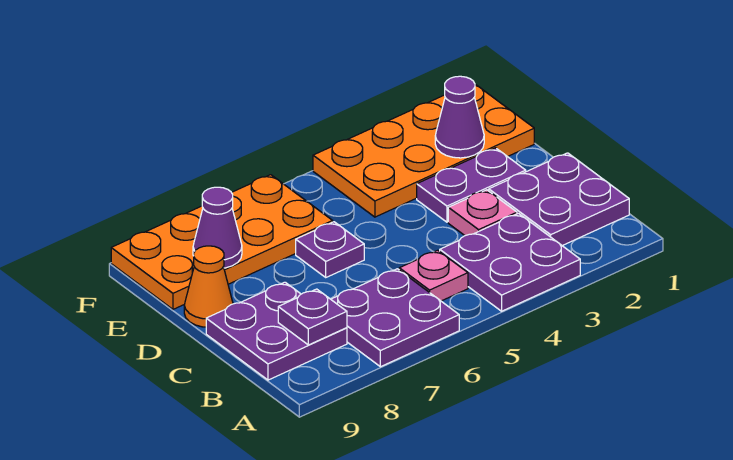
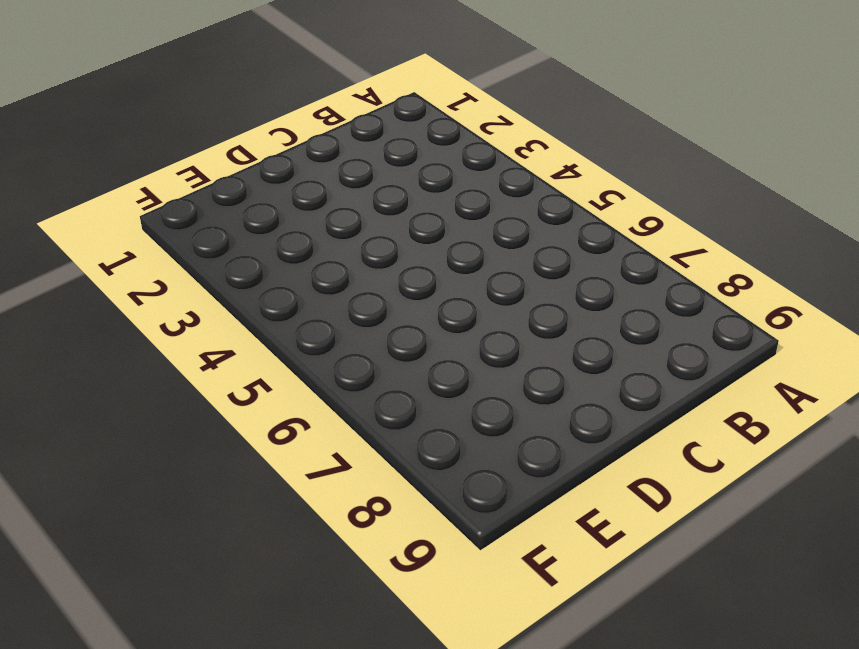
none -> purple plate A3:B4 level 1
none -> purple plate A6:B7 level 1
none -> purple plate B1:C2 level 1

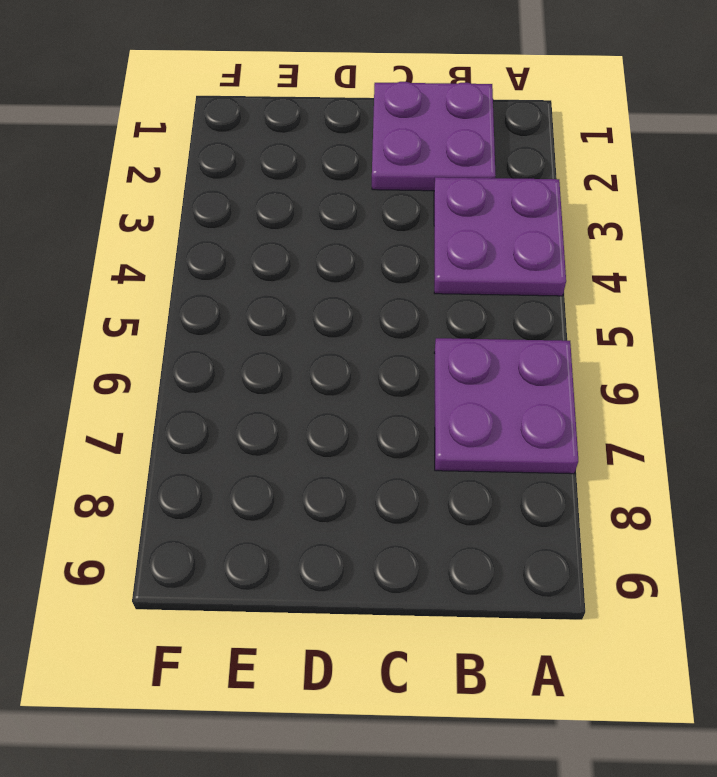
none -> pink plate B5 level 1
none -> purple plate B8:C9 level 1
none -> pink plate C3 level 1

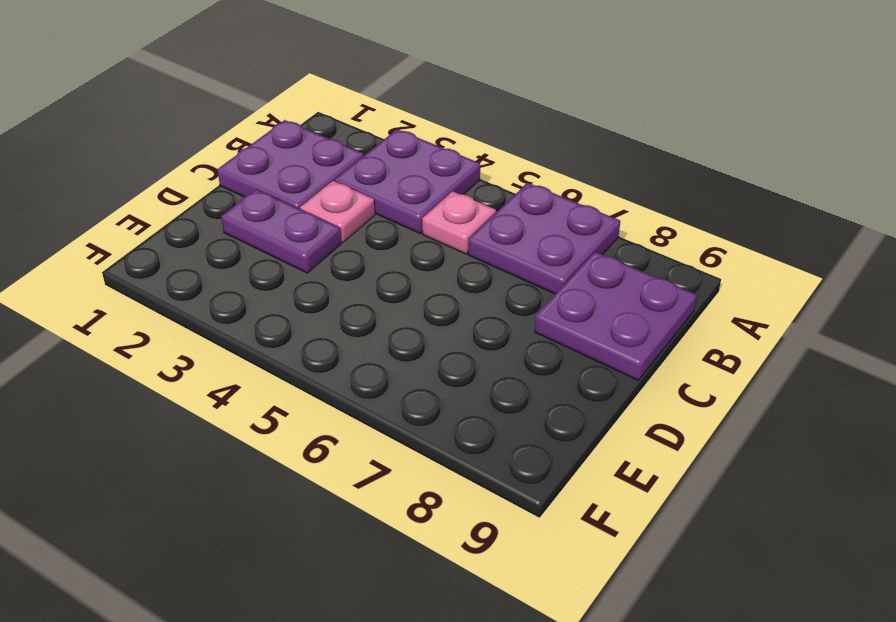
none -> purple plate D6 level 1
none -> orange cone D9 level 1
none -> orange plate E1:F4 level 1

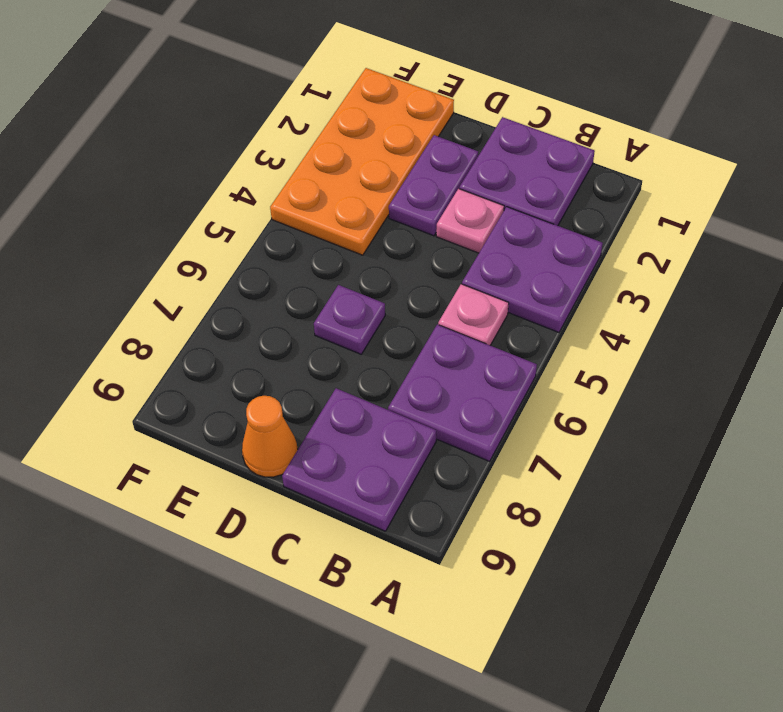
none -> orange plate E6:F9 level 1
none -> purple plate B8 level 2
none -> purple cone E2 level 2

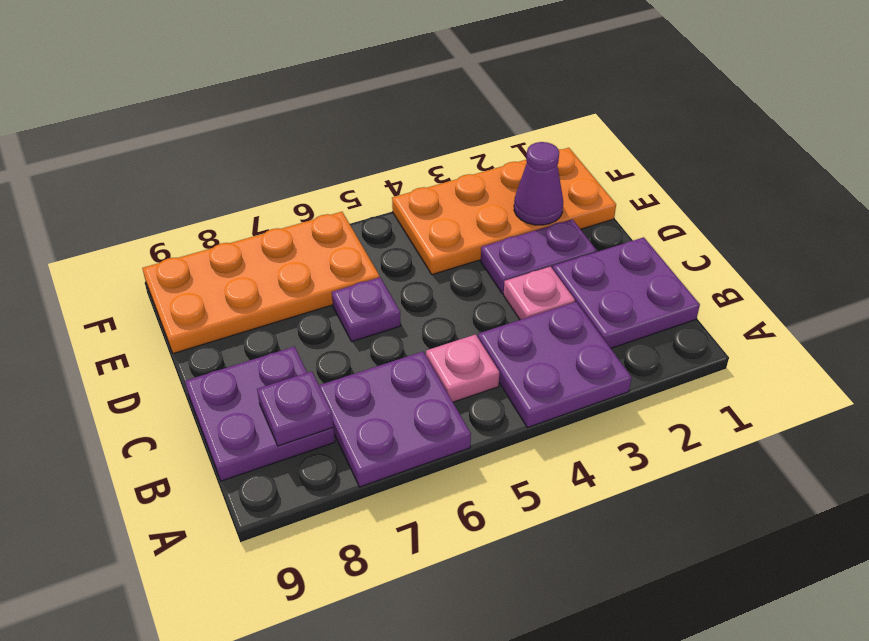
none -> orange cone D9 level 1
none -> purple cone E8 level 2

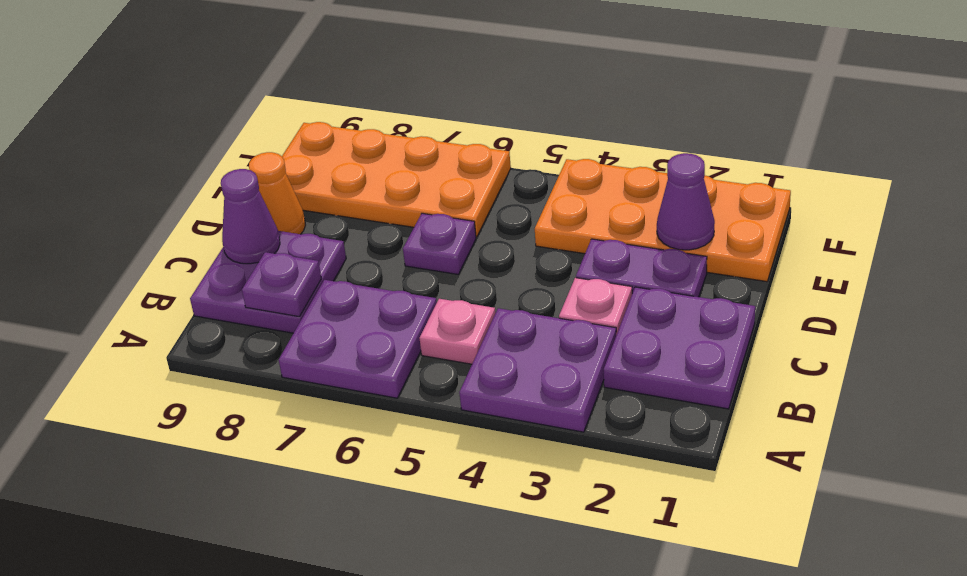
purple cone C9 level 2 -> purple cone E8 level 2

